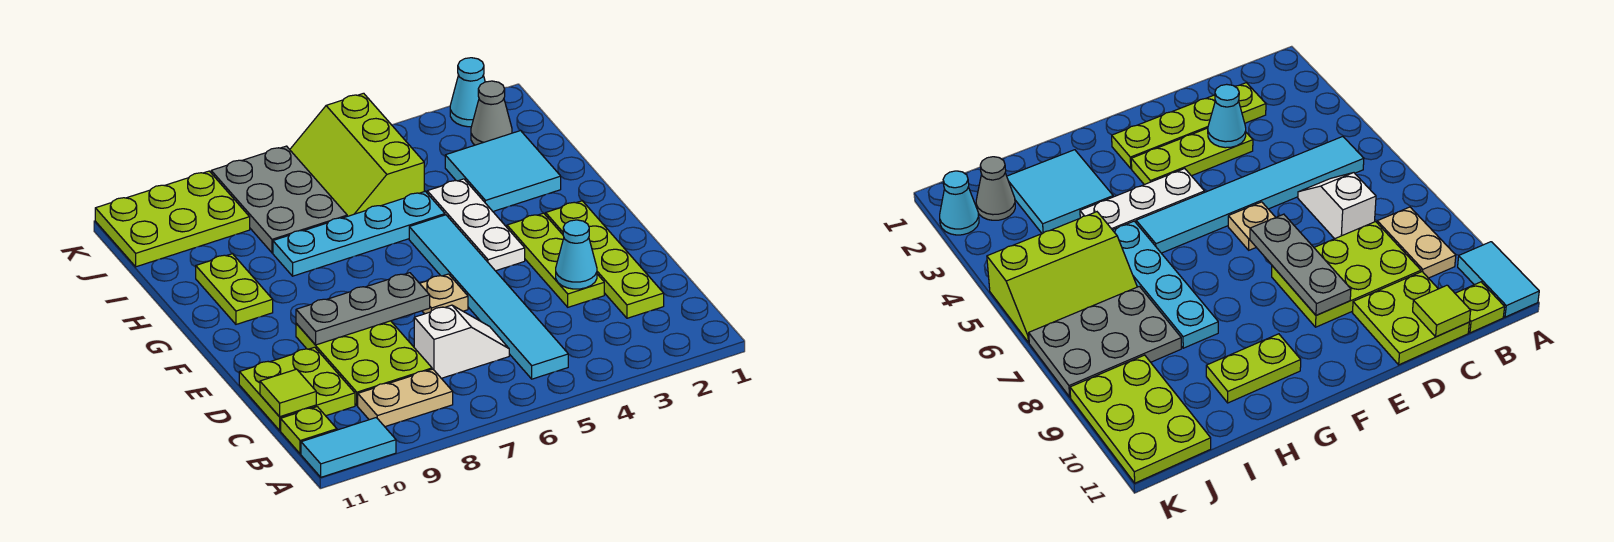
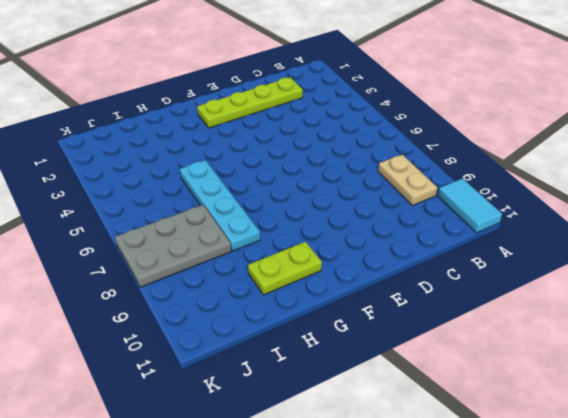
none -> cyan tile B5:G5 level 1
none -> lime plate B11 level 1
none -> white slope C6:C7 level 1 top 7

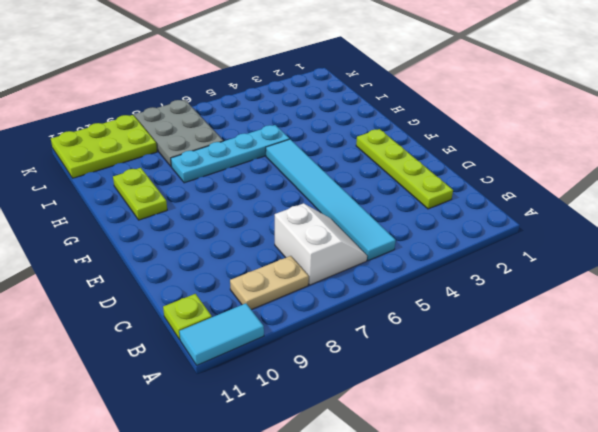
white slope B6:C7 level 1 top 7 -> white slope C6:C7 level 1 top 7
none -> lime plate C8:E9 level 1
none -> lime plate C10:D11 level 1
none -> lime plate D3:F3 level 1

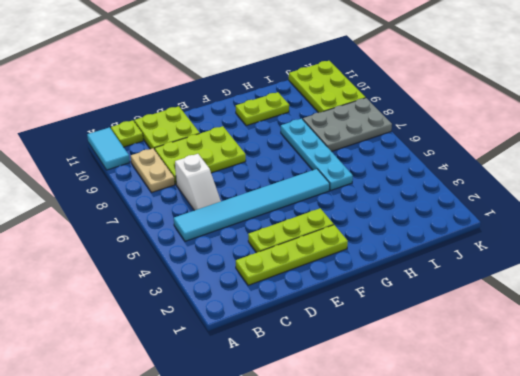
none -> tan plate E6 level 1
none -> white plate F4:H4 level 1
none -> cyan tile H2:I3 level 1

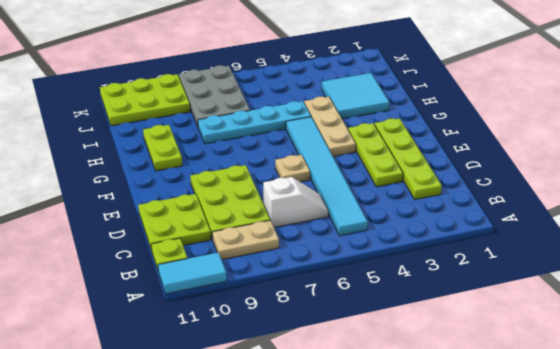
tan plate F4:H4 level 1 -> white plate F4:H4 level 1
none -> lime slope I5:K6 level 1 top 5
none -> grey cone J2 level 1
none -> cyan cone K2 level 1

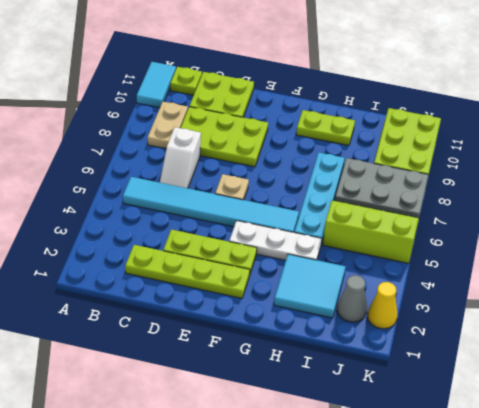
yellow cone K2 level 1 -> cyan cone K2 level 1
none -> lime tile C11 level 2
none -> cyan cone D3 level 2
none -> grey plate E7:E9 level 2

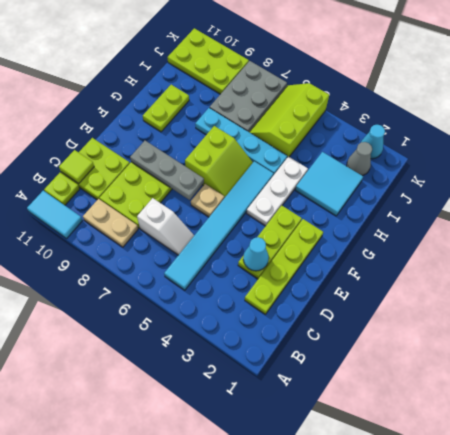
lime slope F6:G7 level 1 top 7 -> none

